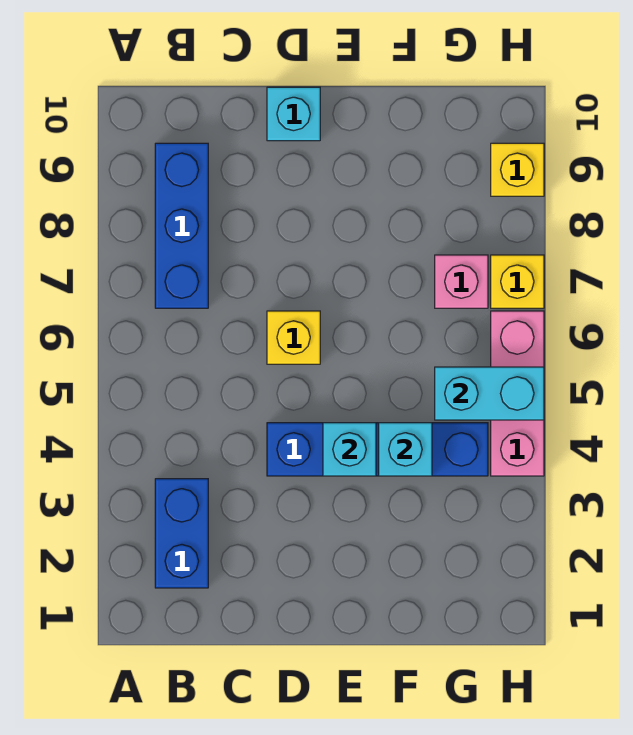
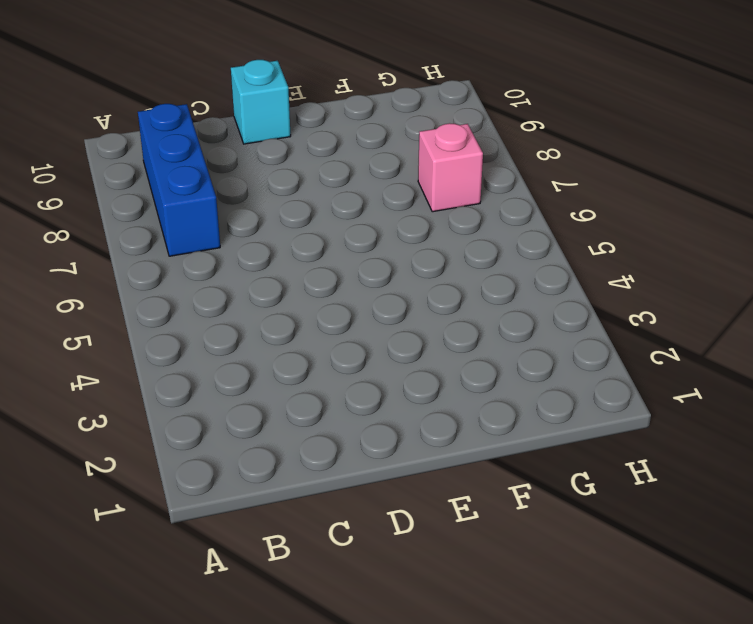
none -> blue brick B2:B3 level 1
none -> blue brick D4:G4 level 1
none -> yellow brick D6 level 1

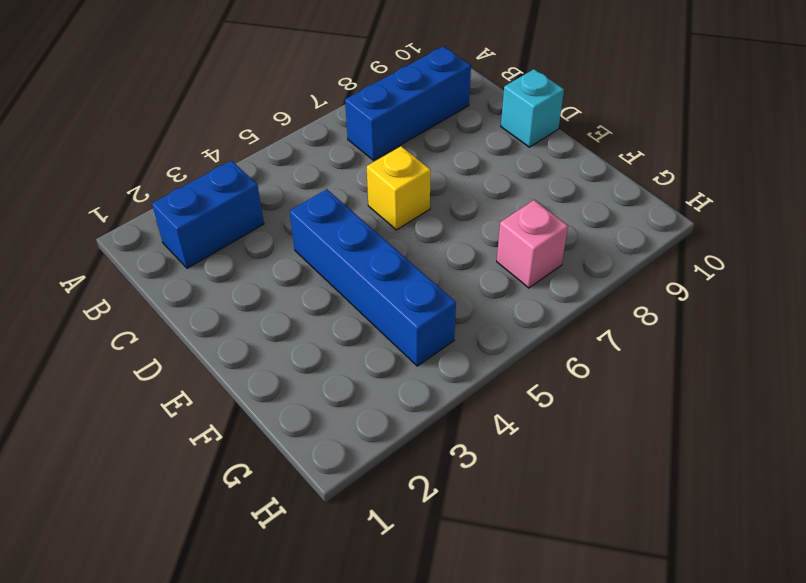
none -> pink brick H4:H6 level 1
none -> yellow brick H7 level 1
none -> yellow brick H9 level 1

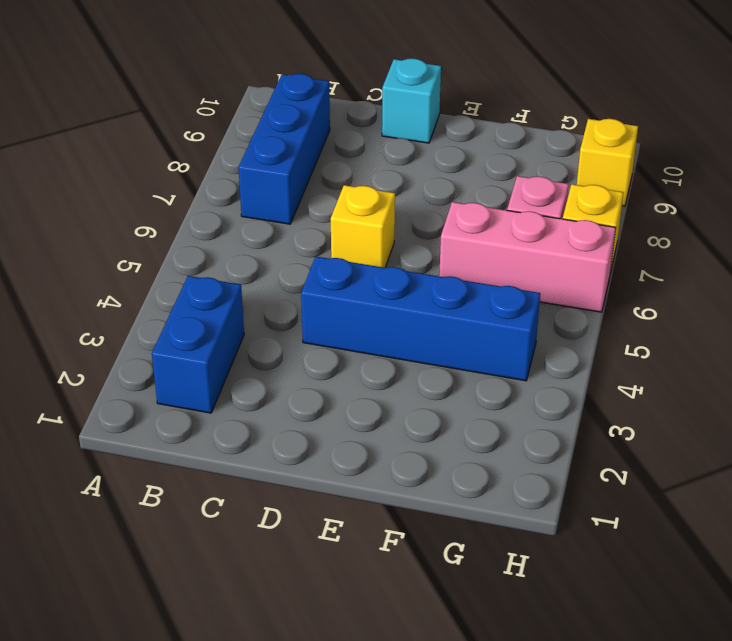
pink brick F6:H6 level 1 -> pink brick H4:H6 level 1
none -> cyan brick E4 level 2
none -> cyan brick F4 level 2
none -> cyan brick G5:H5 level 2

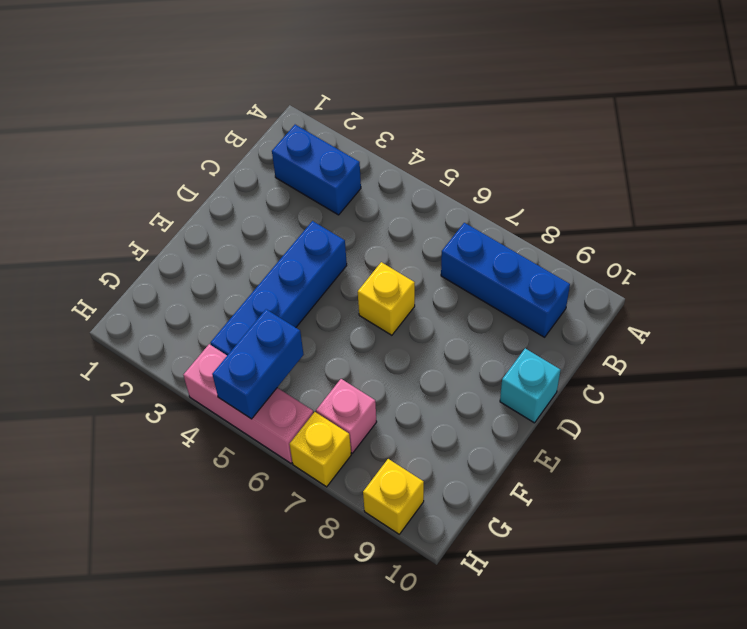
blue brick G5:H5 level 2 -> cyan brick G5:H5 level 2
none -> cyan brick E4 level 2
none -> cyan brick F4 level 2

